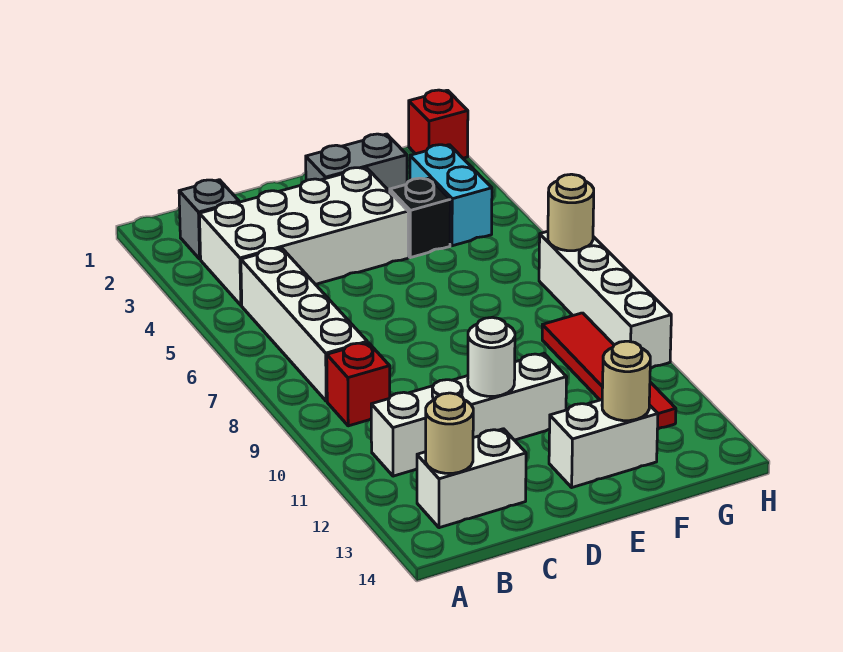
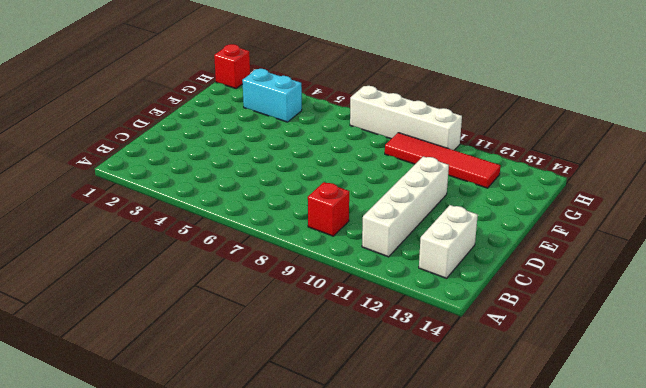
none -> grey brick B2 level 1
none -> white brick B3:E4 level 1
none -> white brick B5:B8 level 1

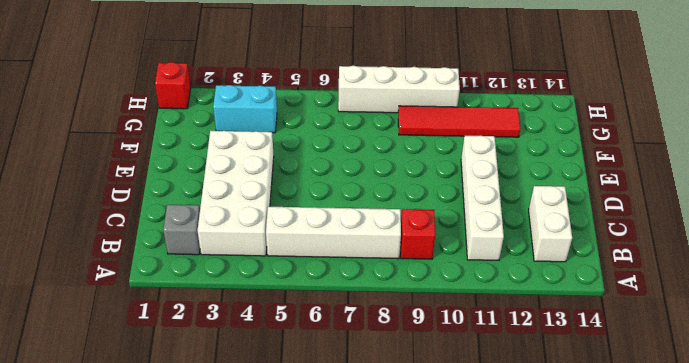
none -> grey brick E2:F2 level 1
none -> white brick E13:F13 level 1
none -> black brick F4 level 1

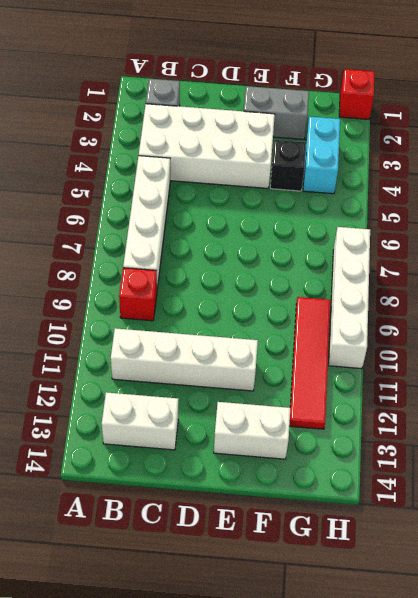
none -> tan round brick B13 level 2
none -> white round brick D11 level 2
none -> tan round brick F13 level 2

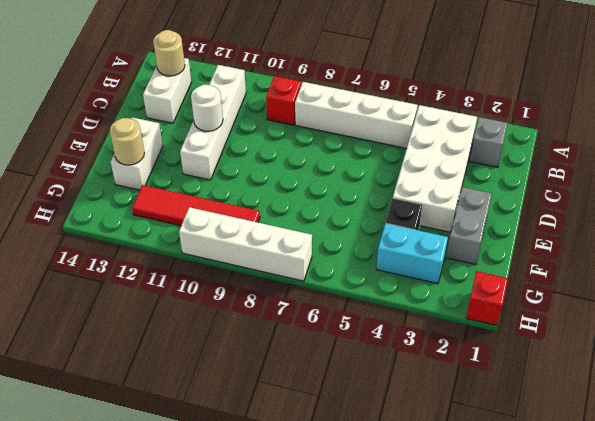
none -> tan round brick H7 level 2

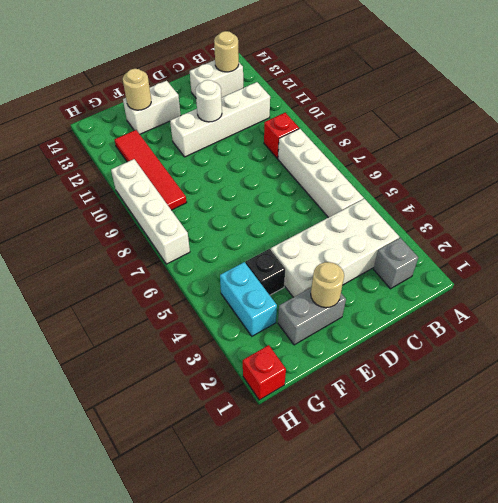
tan round brick E2 level 2 -> tan round brick H7 level 2

